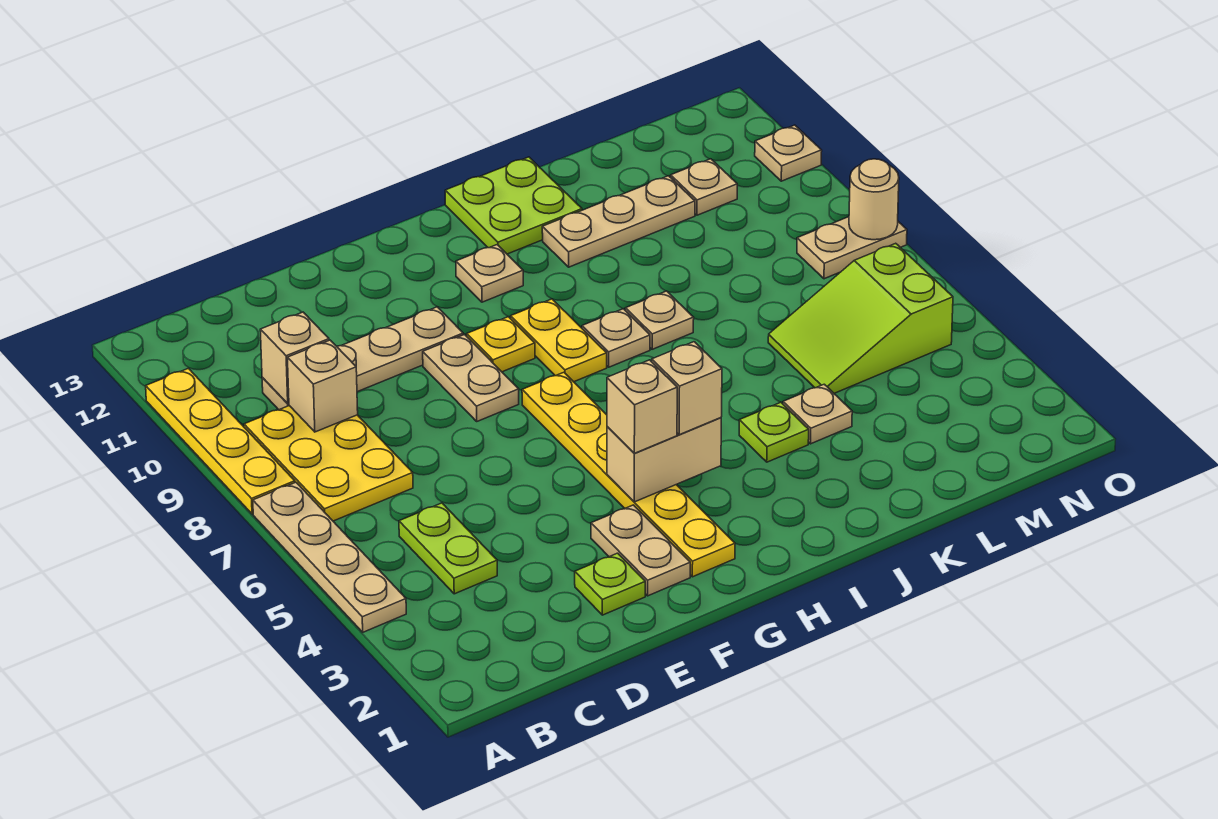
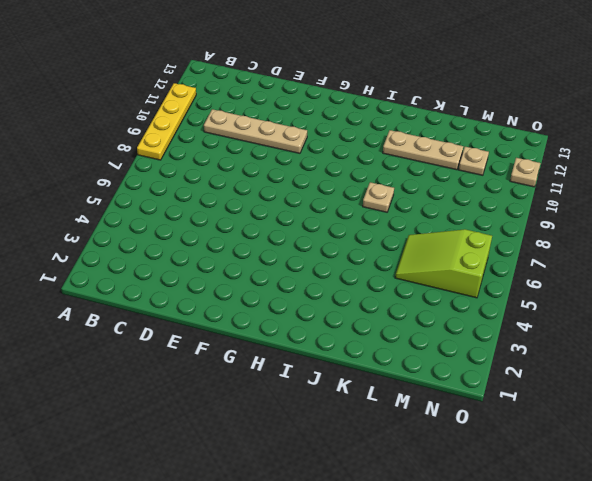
none -> tan plate A4:A7 level 1
none -> yellow plate B7:C9 level 1
none -> lime plate C4:C5 level 1

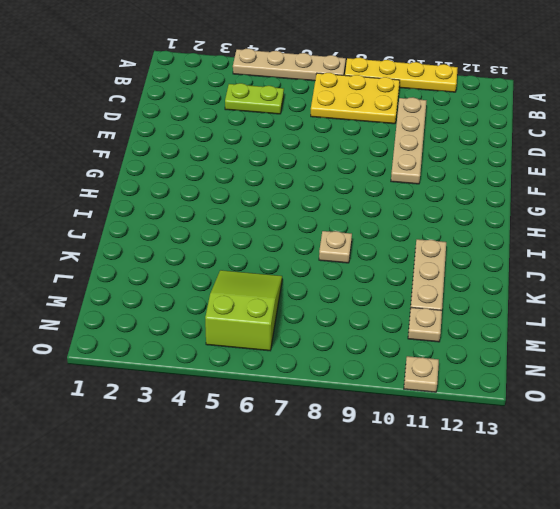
none -> lime plate E2 level 1
none -> tan plate F2:F3 level 1
none -> tan plate F8:F9 level 1

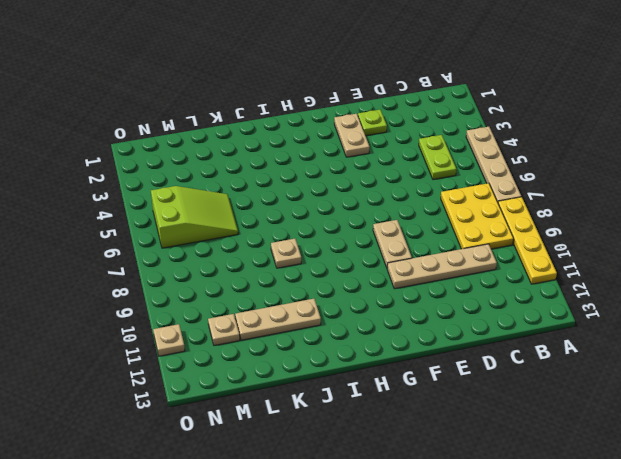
none -> yellow plate G2:G7 level 1
none -> yellow plate G9 level 1
none -> yellow plate H8:H9 level 1

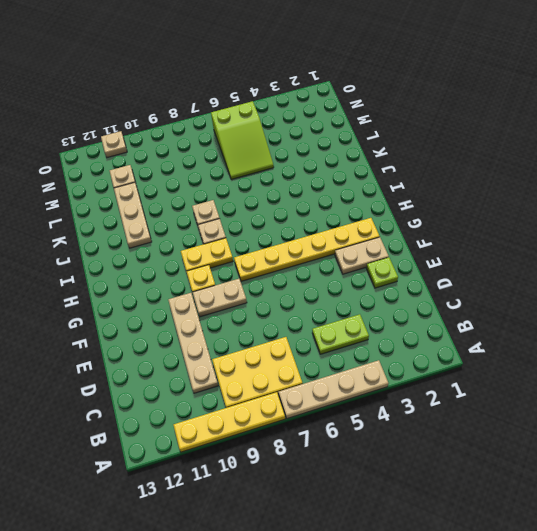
none -> tan plate H11 level 1
none -> lime plate I12:J13 level 1
none -> lime plate J4 level 1

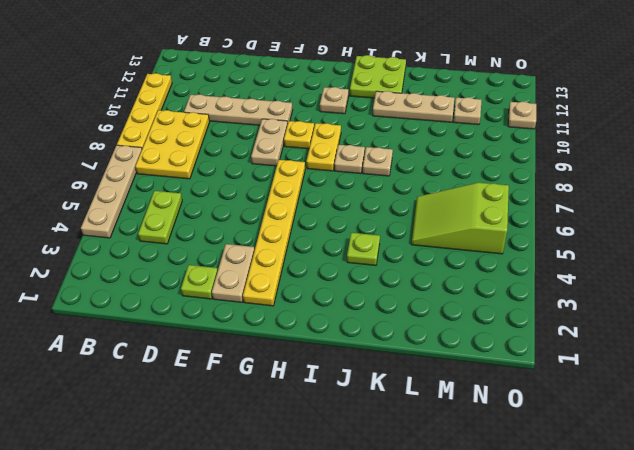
none -> tan plate K4 level 1
none -> tan plate N8:O8 level 1
none -> tan brick C9 level 2

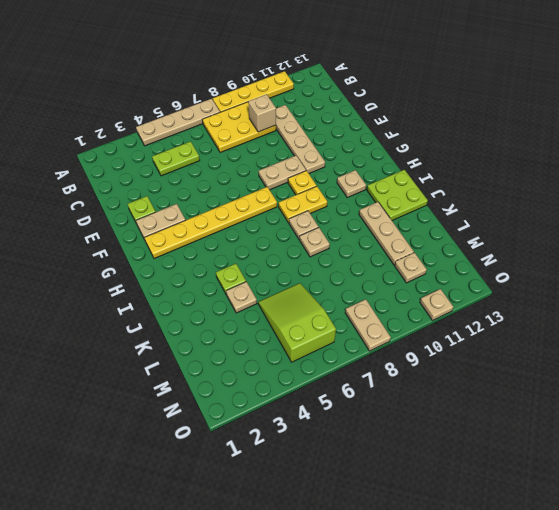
none -> tan brick C10 level 2
none -> tan brick G4:H4 level 2
none -> tan round brick O8 level 2

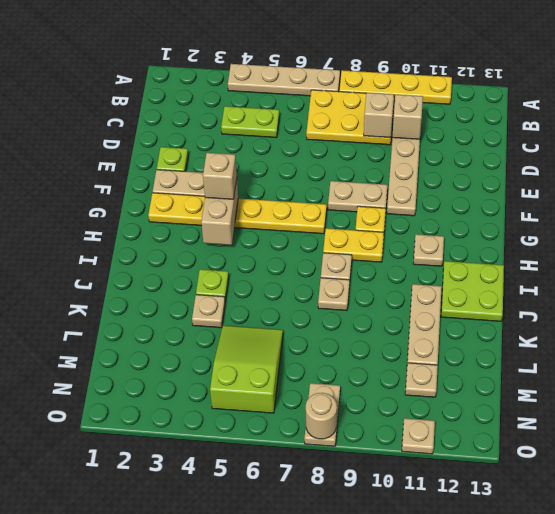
none -> tan brick H4 level 3

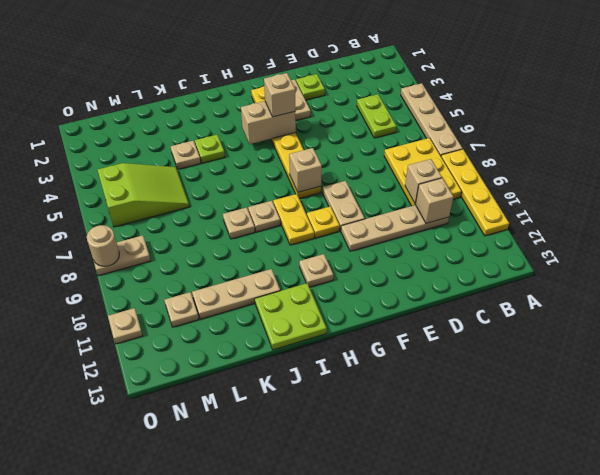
tan brick G7 level 2 -> tan brick H4 level 3

